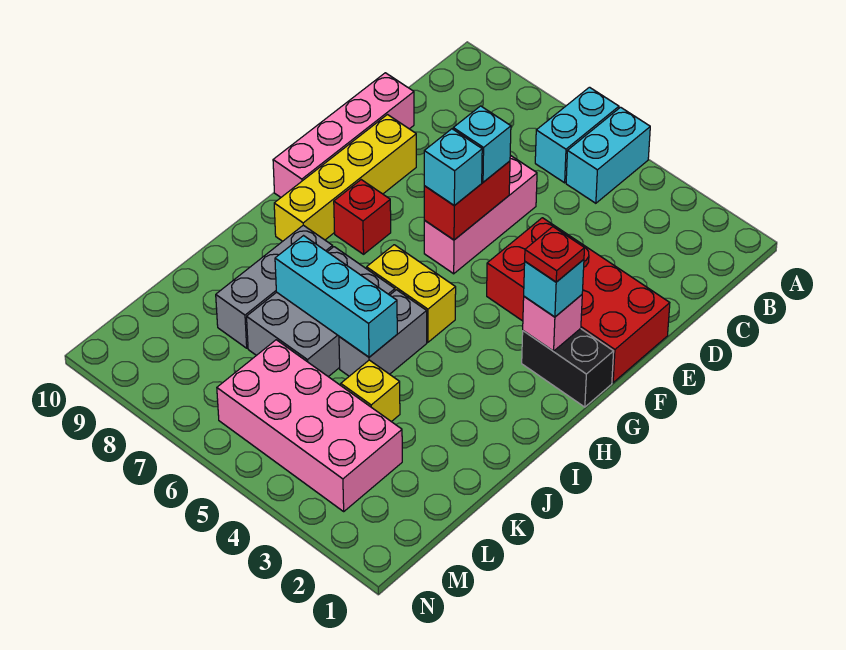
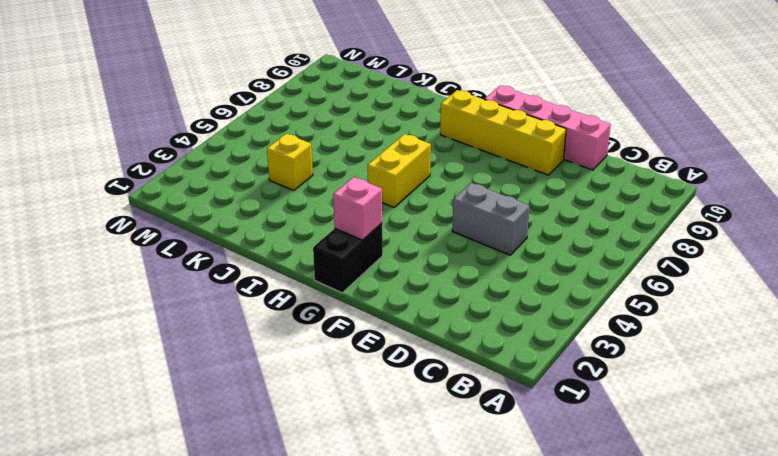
grey brick D5:E5 level 1 -> grey brick I5:J5 level 1
none -> cyan brick A5:B5 level 1
none -> cyan brick A6:B6 level 1
none -> pink brick D6:F6 level 1

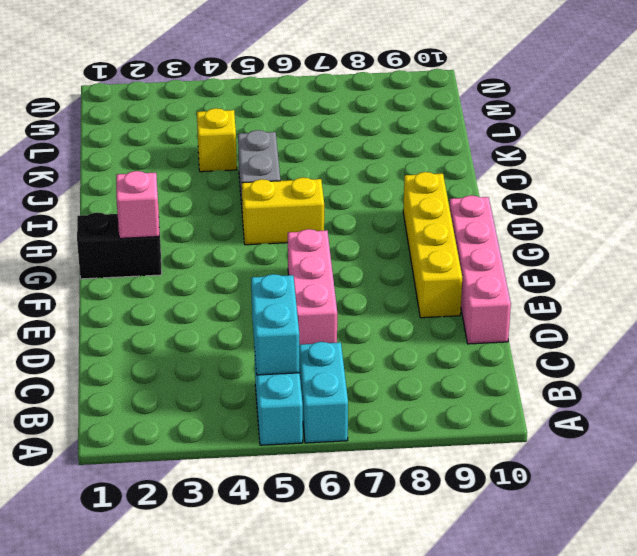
cyan brick B5:C5 level 2 -> none
none -> red brick E1:F4 level 1
none -> red brick G8 level 1
none -> grey brick I6:K7 level 1

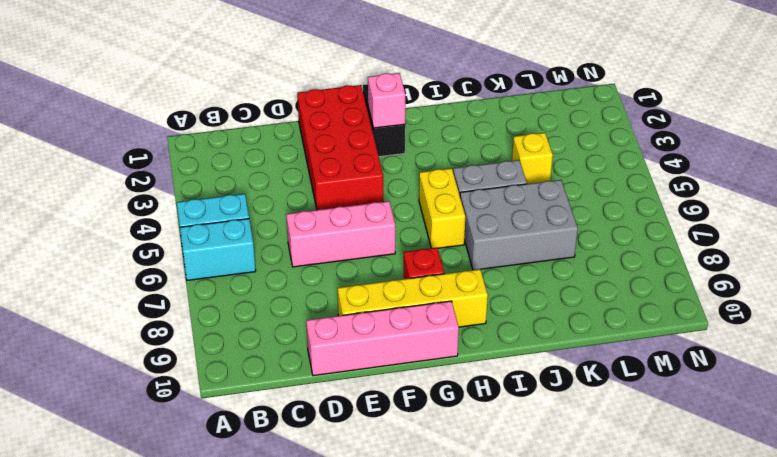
none -> grey brick I8:K8 level 1
none -> pink brick L3:M6 level 1
none -> red brick E6:F6 level 2

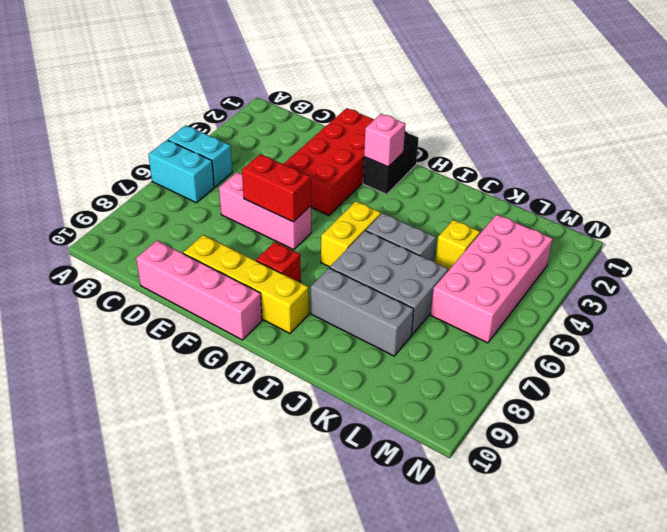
none -> cyan brick J5:J7 level 2
none -> cyan brick E6 level 3
none -> cyan brick F6 level 3

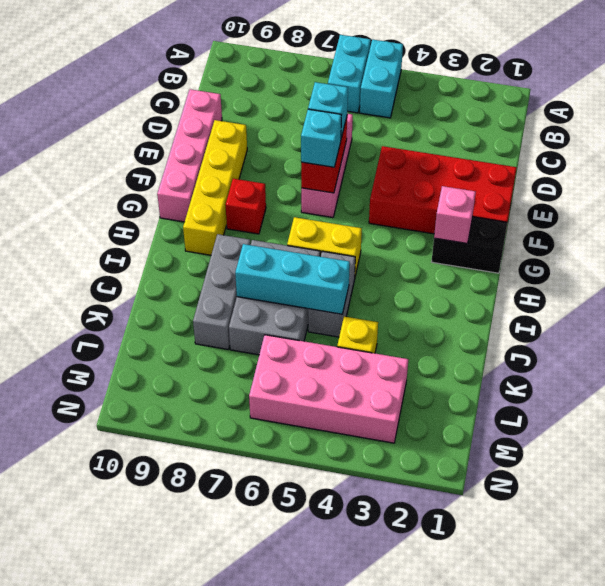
none -> cyan brick G2 level 3
none -> red plate G2 level 4

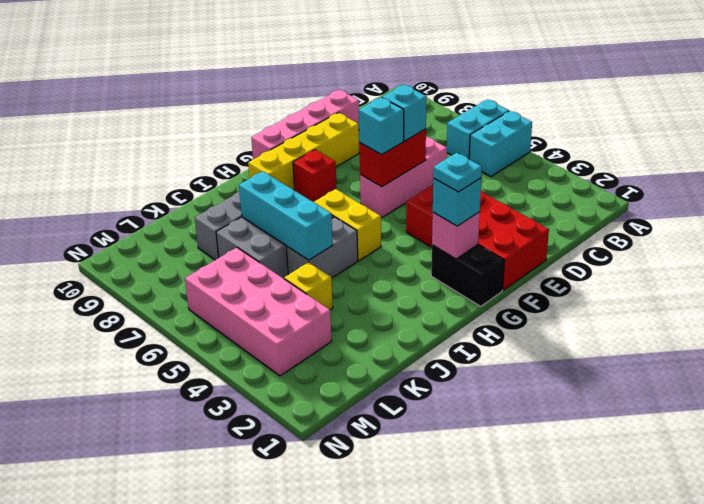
cyan plate G2 level 4 -> red plate G2 level 4

